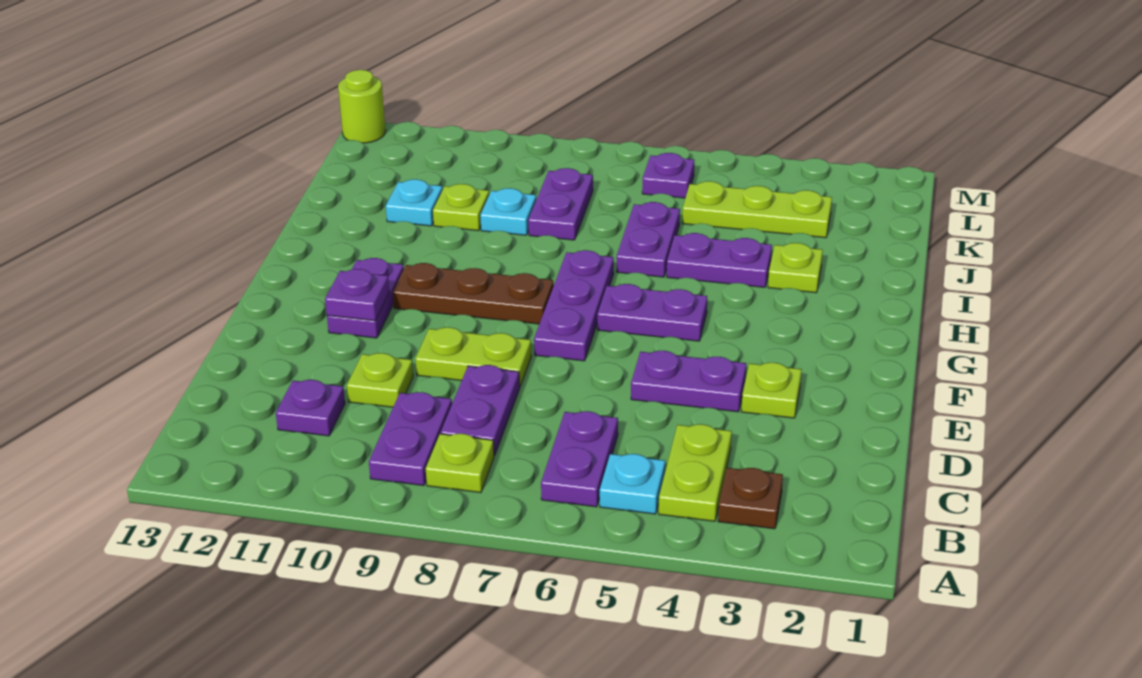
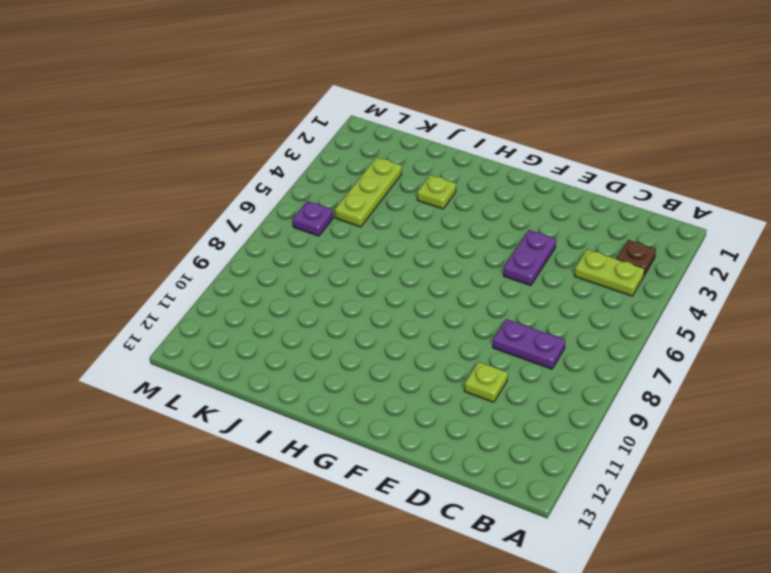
none -> cyan plate B5 level 1
none -> purple plate B6:C6 level 1
none -> lime plate B8 level 1

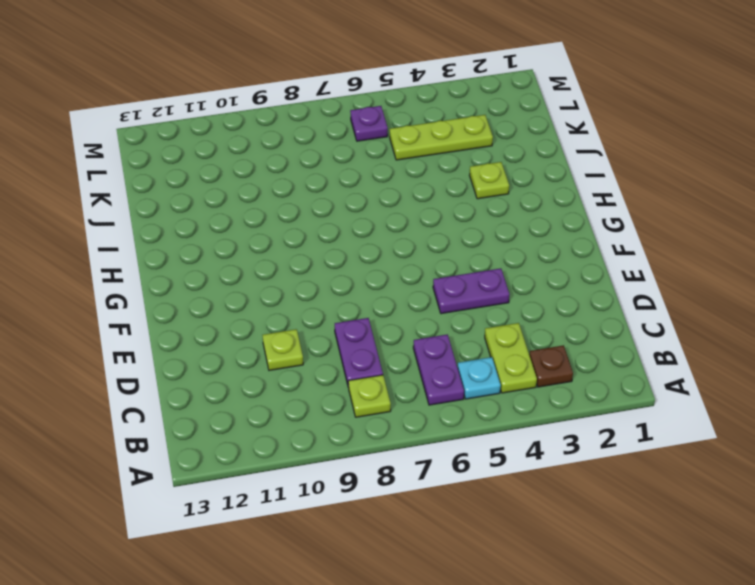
none -> purple plate B9:C9 level 1
none -> purple plate C11 level 1
none -> lime plate E3 level 1

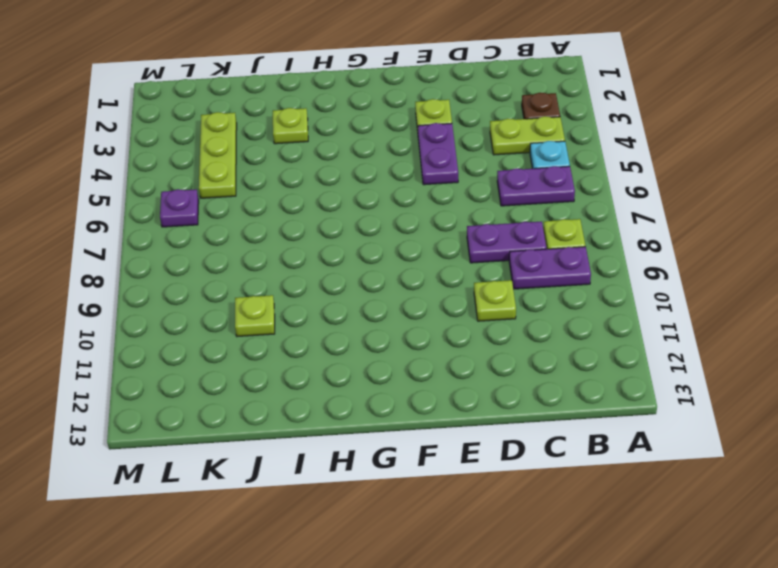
none -> purple plate C11 level 1
none -> lime plate E8:E9 level 1
none -> purple plate F7:H7 level 1

